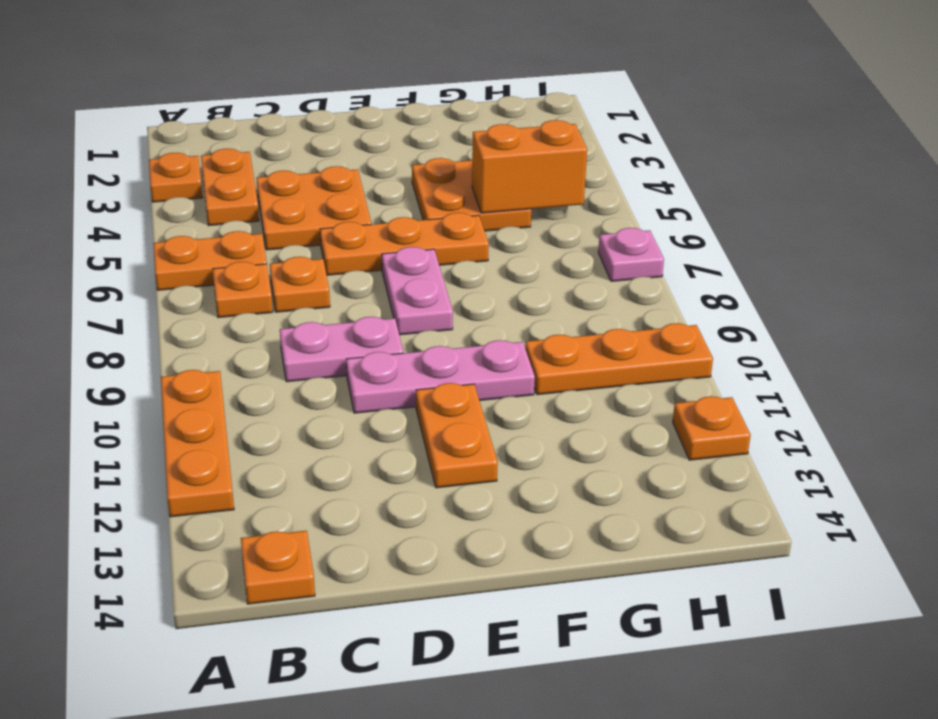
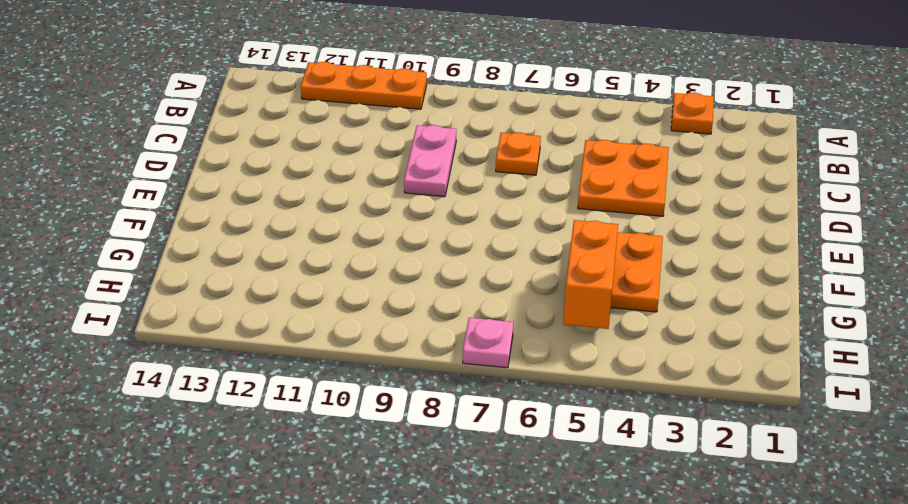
none -> orange plate A6:B6 level 1
none -> orange plate B3:B4 level 1
none -> orange plate B7 level 1

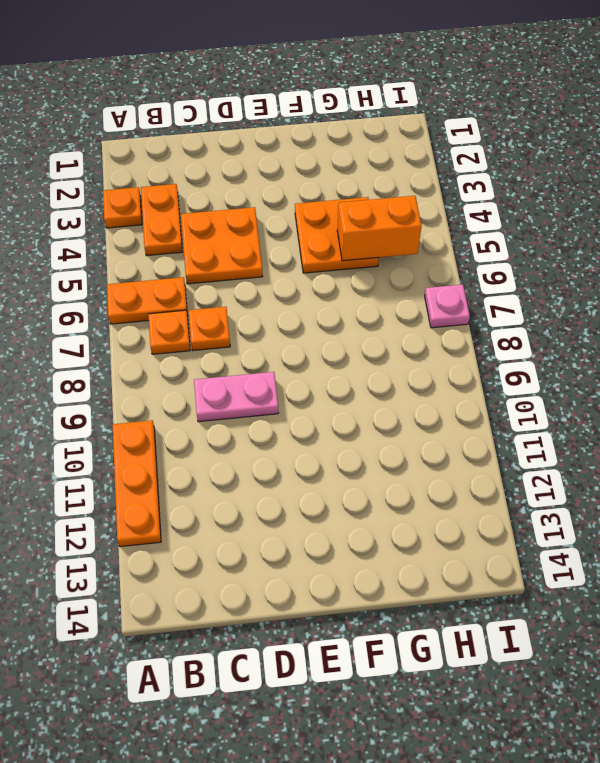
none -> orange plate B14 level 1
none -> orange plate D6:F6 level 1
none -> pink plate D10:F10 level 1

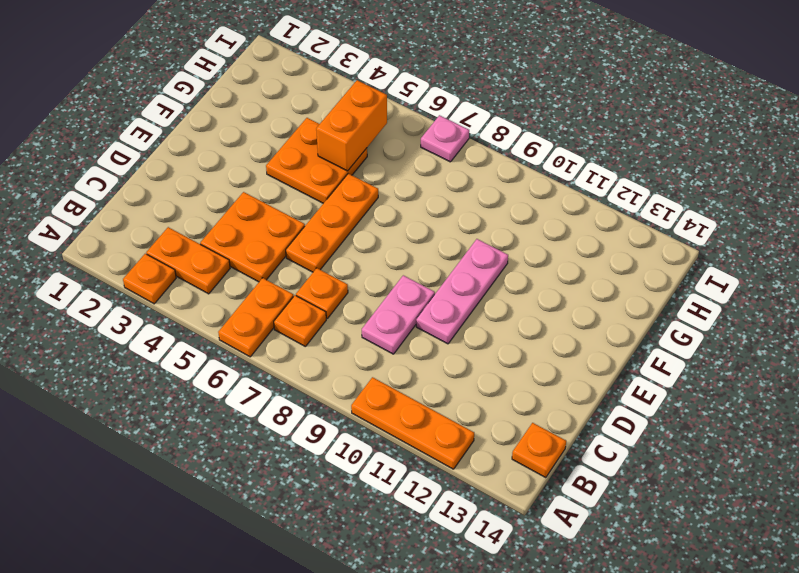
none -> pink plate E7:E8 level 1
none -> orange plate E11:E12 level 1
none -> orange plate G10:I10 level 1

